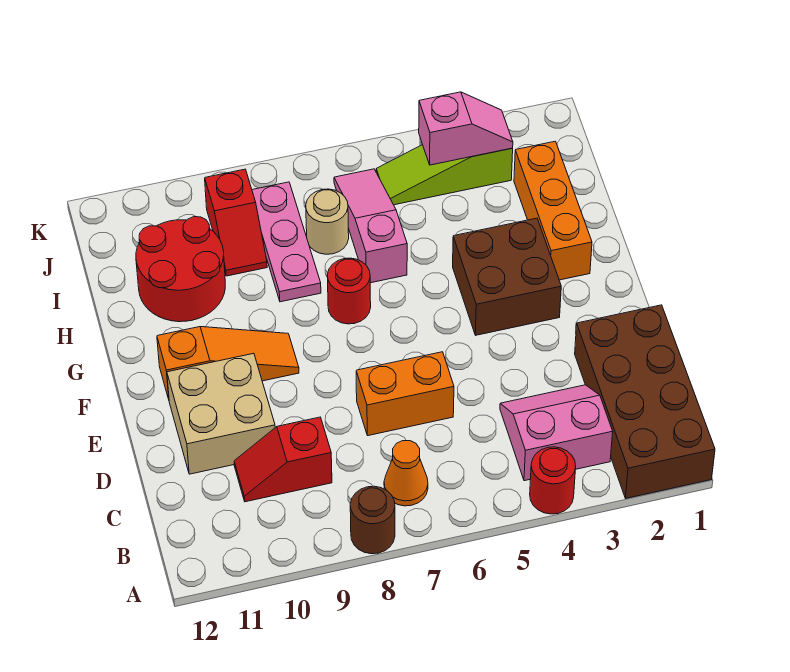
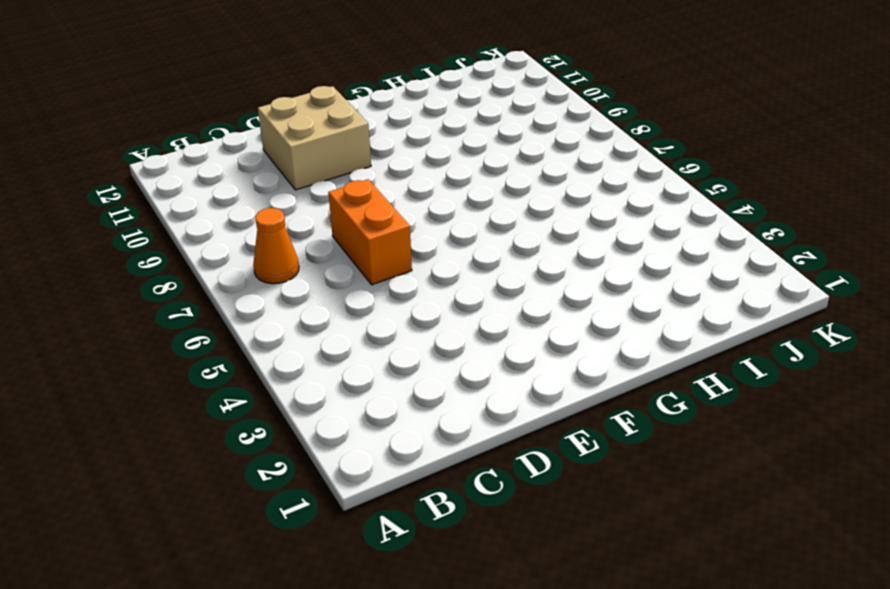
none -> brown brick A1:D2 level 1
none -> red round brick A4 level 1
none -> brown round brick A8 level 1

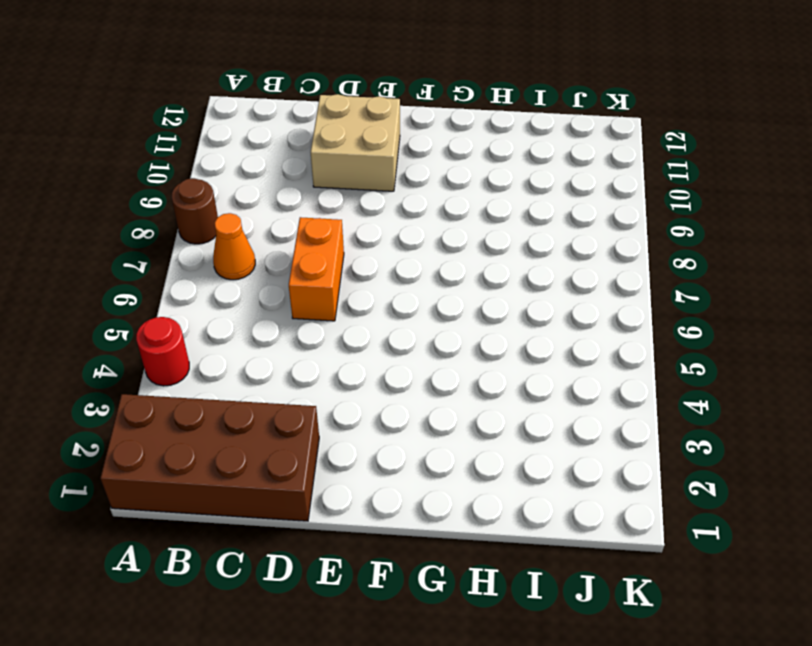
none -> pink slope B3:C4 level 1 top B
none -> red slope C9:C10 level 1 top 9
none -> brown brick F3:G4 level 1

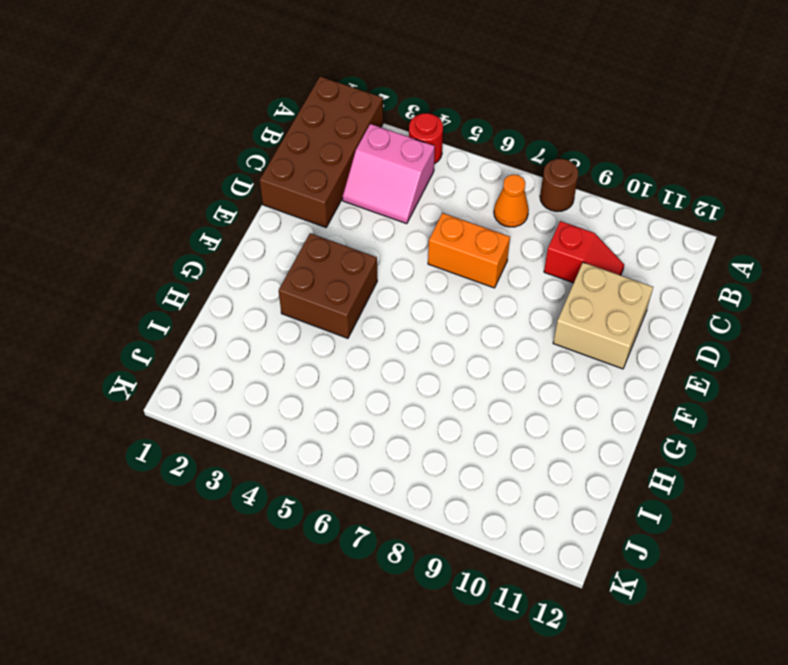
none -> orange slope F9:F11 level 1 top 11
none -> orange brick G2:I2 level 1
none -> red round brick G7 level 1

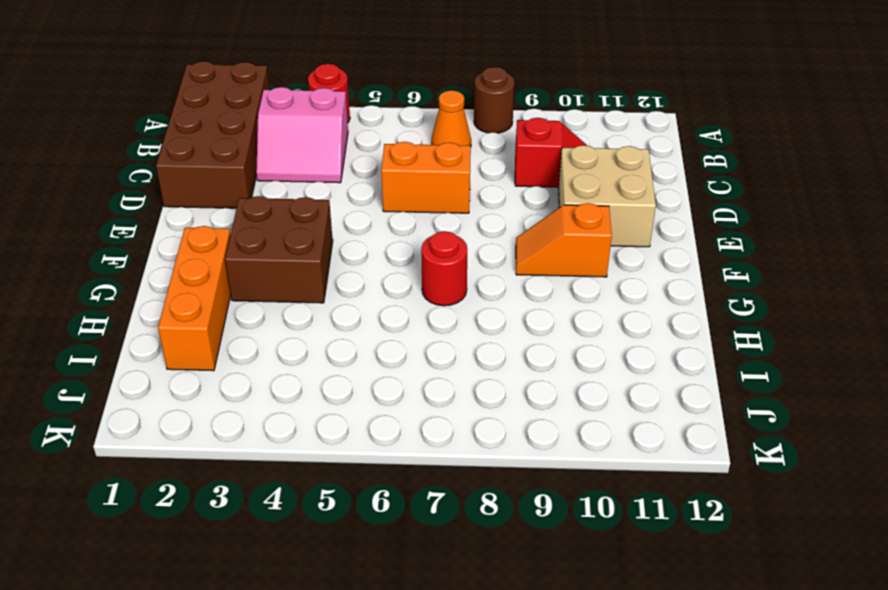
orange slope F9:F10 level 1 top 10 -> orange slope F9:F11 level 1 top 11
none -> pink slope H6:J6 level 1 top H
none -> pink plate H8:J8 level 1
none -> red round brick H10:I11 level 1

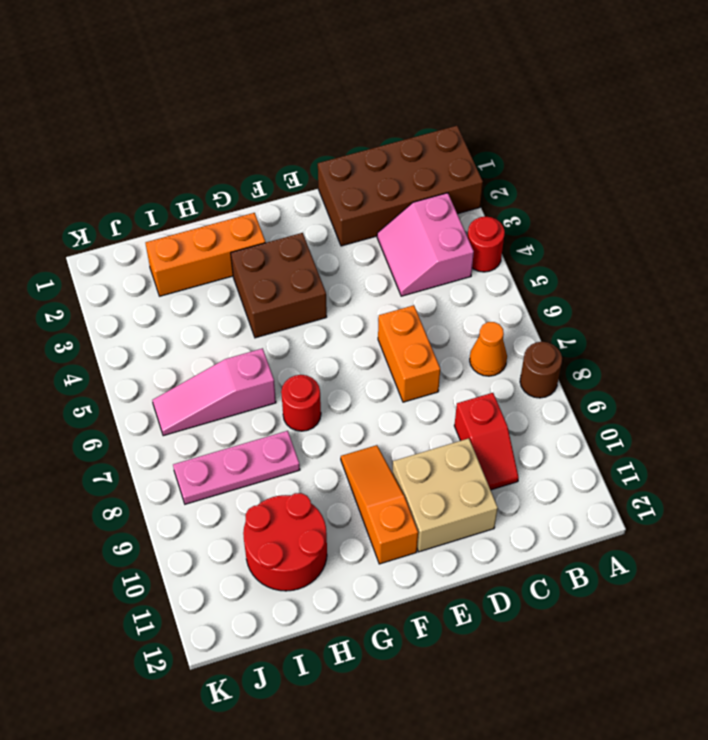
none -> tan round brick I7 level 1
none -> red slope I9:J9 level 1 top J
none -> lime slope J3:J5 level 1 top 3

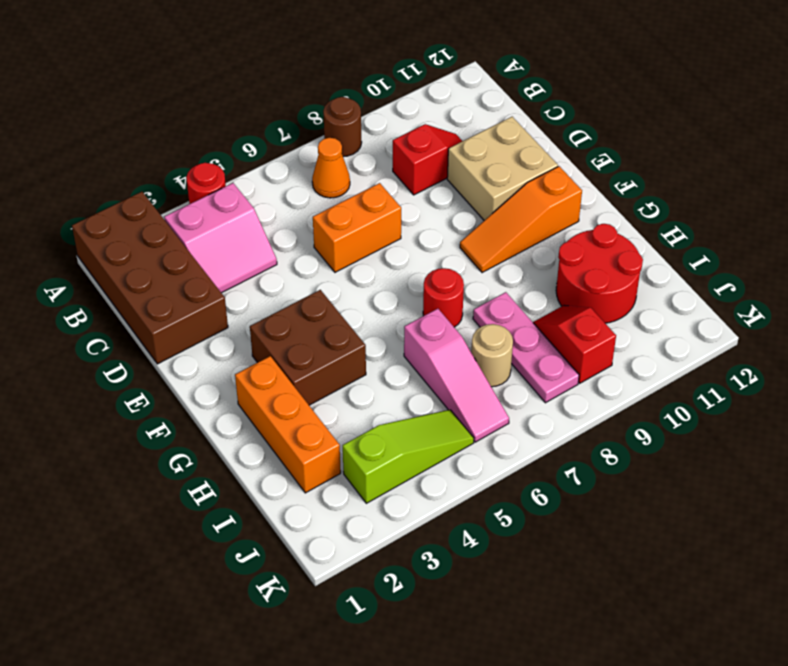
none -> pink slope J3:J4 level 2 top 4

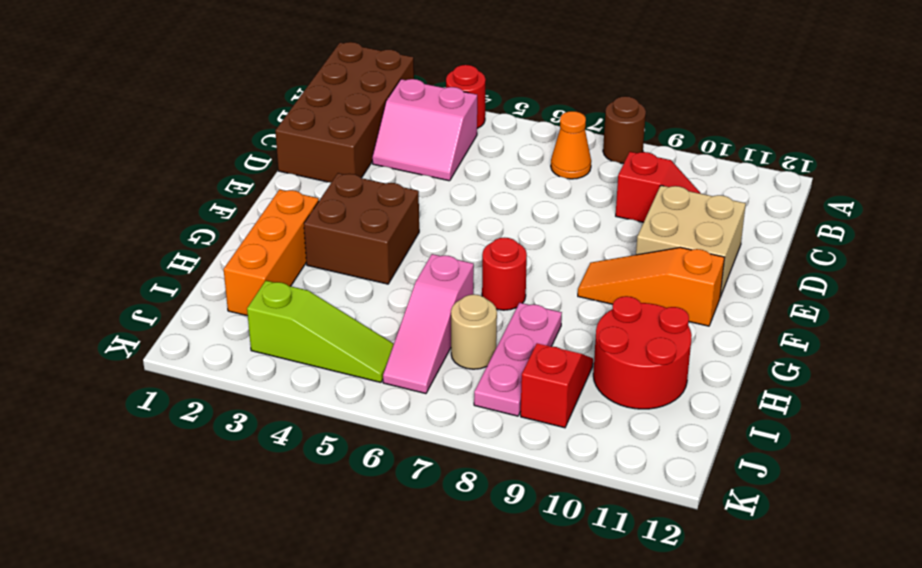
none -> orange brick D6:D7 level 1
none -> pink slope J3:J4 level 2 top 4

